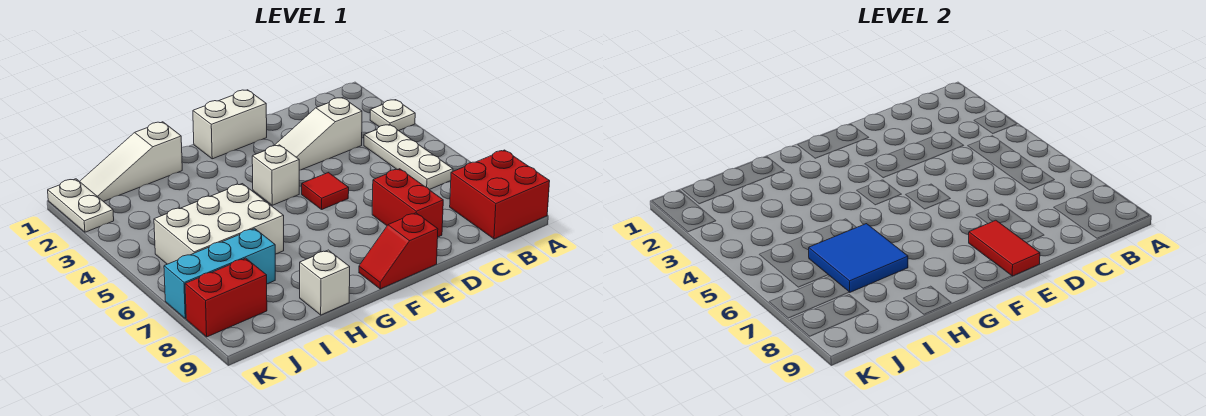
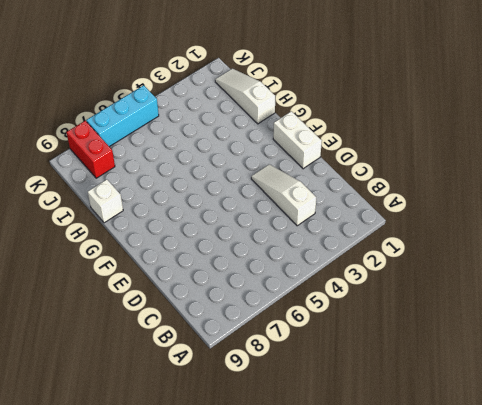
cyan brick K5:K7 level 1 -> cyan brick I7:K7 level 1
none -> white plate A3 level 1
none -> red brick A8:B9 level 1
none -> white plate B4:B6 level 1

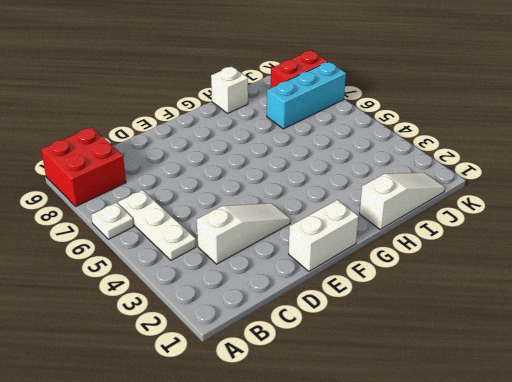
white plate A6 level 1 -> white plate A3 level 1
none -> red brick D7:D8 level 1
none -> red tile E5 level 1
none -> red slope E9:F9 level 1 top E

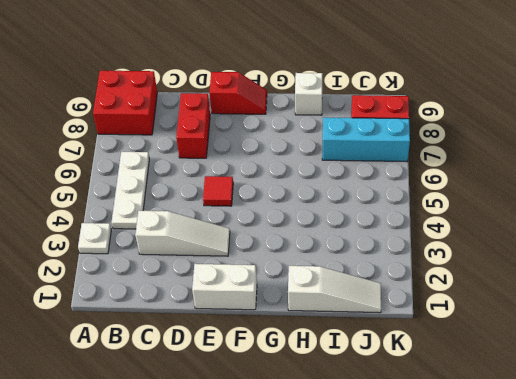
none -> white brick F4 level 1
none -> white brick H5:J6 level 1
none -> white plate K1:K2 level 1

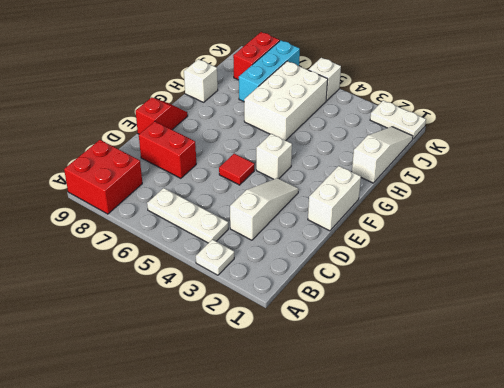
white brick K5 level 1 -> none
none -> red tile E8:E9 level 2
none -> blue tile H6:I7 level 2

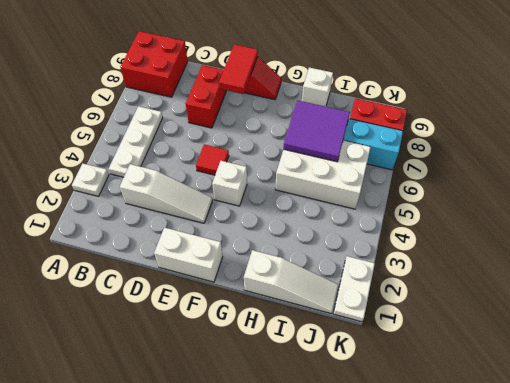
purple tile H6:I7 level 2 -> blue tile H6:I7 level 2

